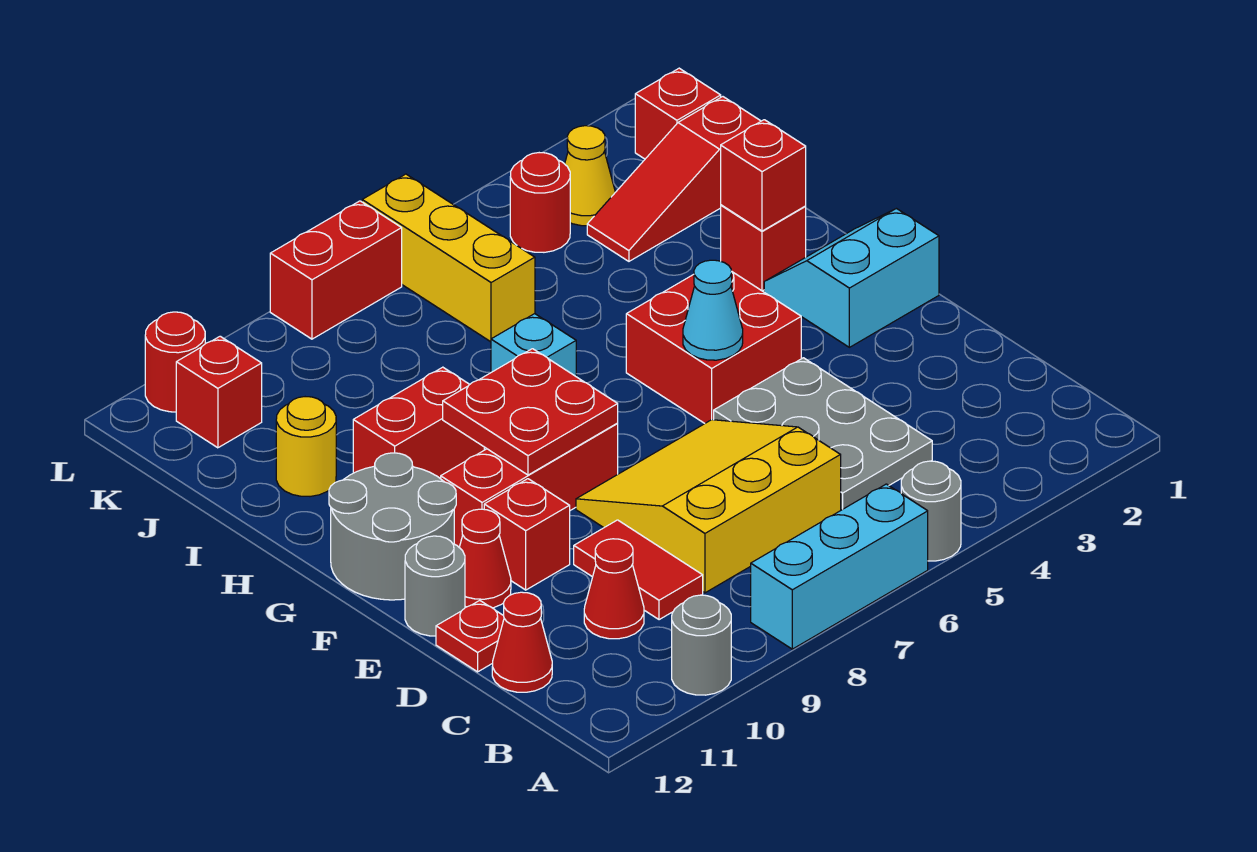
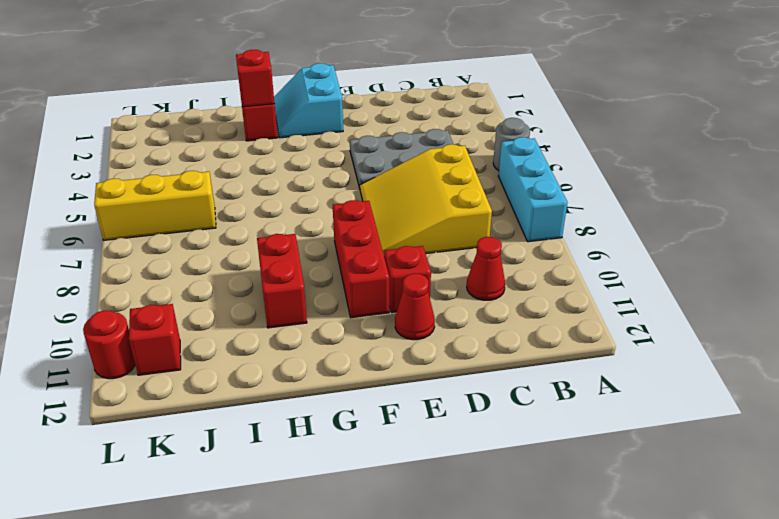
none -> grey round brick A10 level 1
none -> red tile C9:D9 level 1
none -> red cone C12 level 1
none -> red plate D12 level 1

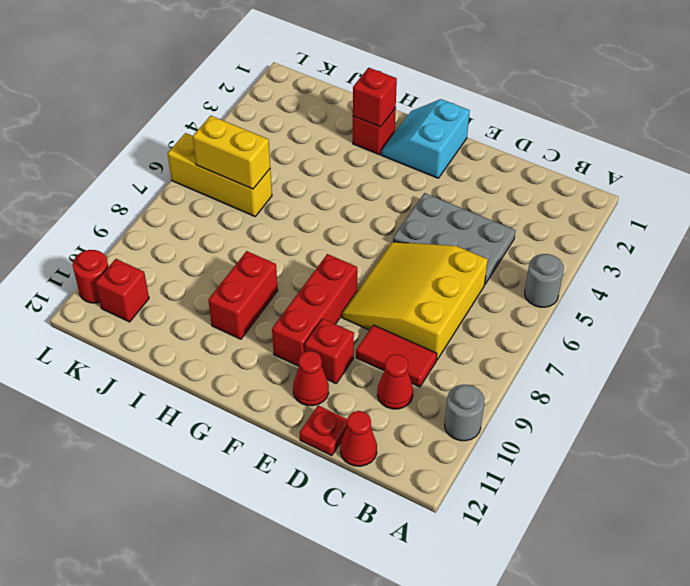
yellow brick J6:K6 level 2 -> none
none -> cyan brick A6:A8 level 1
none -> grey round brick E12 level 1
none -> red brick F4:G5 level 1
none -> grey round brick F11:G12 level 1

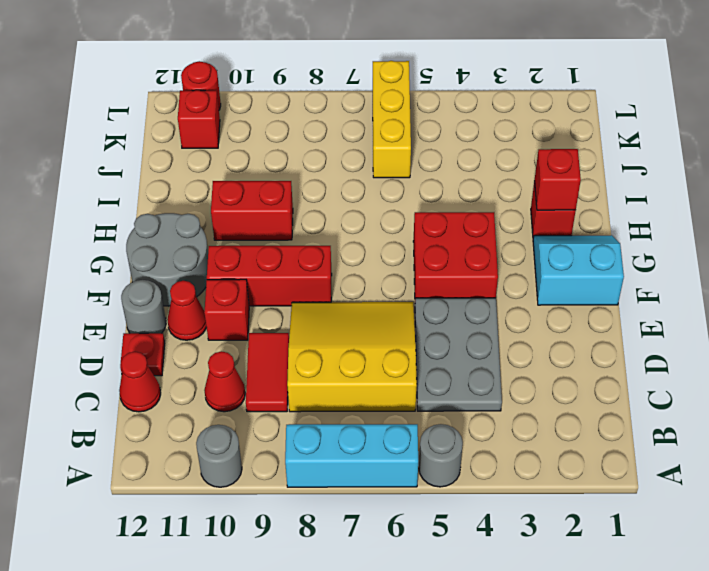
none -> cyan brick H7 level 1
none -> yellow round brick I11 level 1
none -> red slope J1:J3 level 1 top 1
none -> red brick K1 level 1

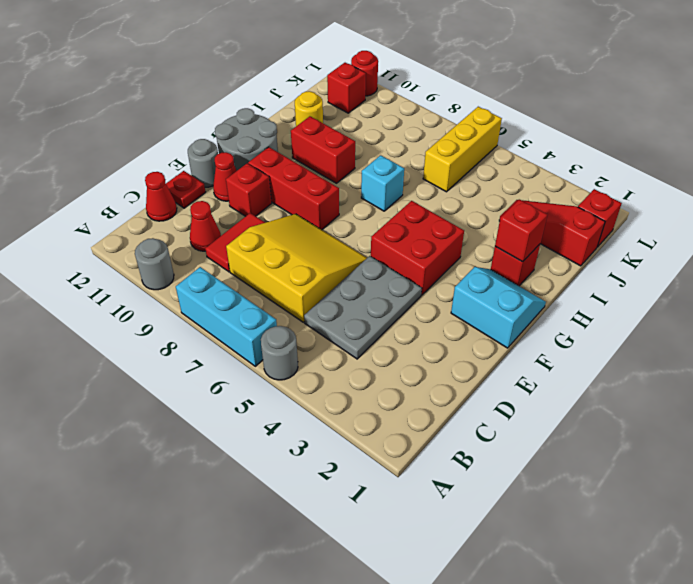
none -> yellow cone K3 level 1
none -> red round brick K4 level 1
none -> red brick L7:L8 level 1
none -> cyan cone F5 level 2

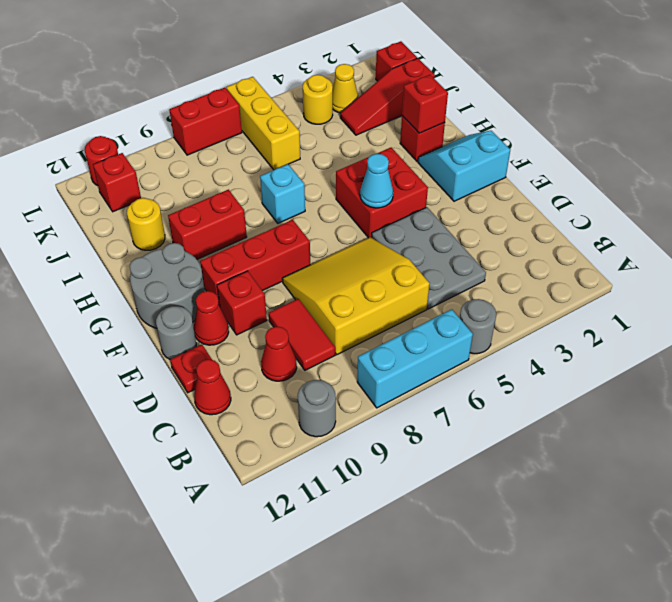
yellow round brick K4 level 1 -> red round brick K4 level 1
none -> red plate F8:G9 level 2

